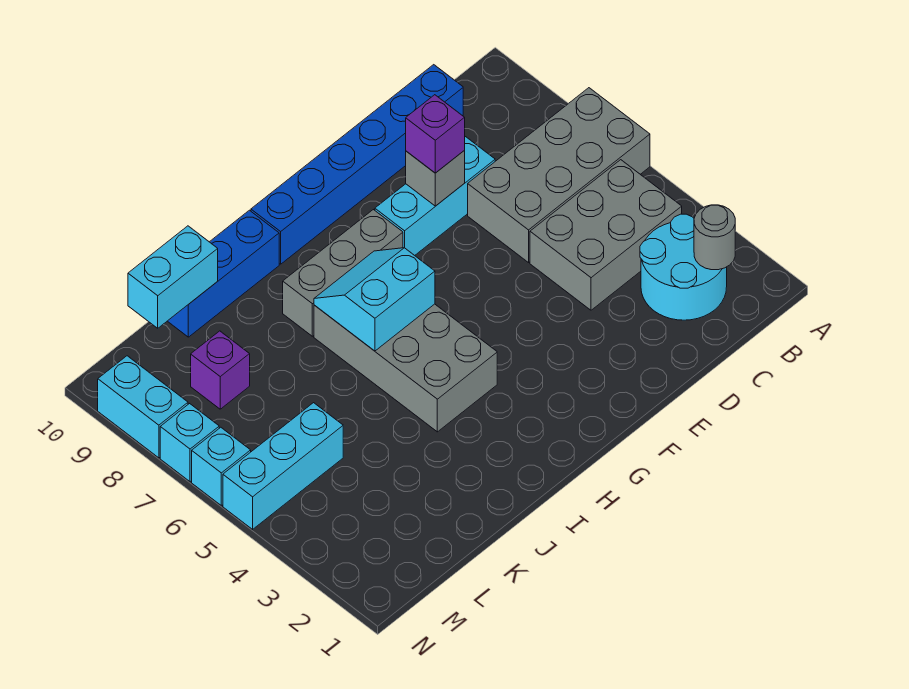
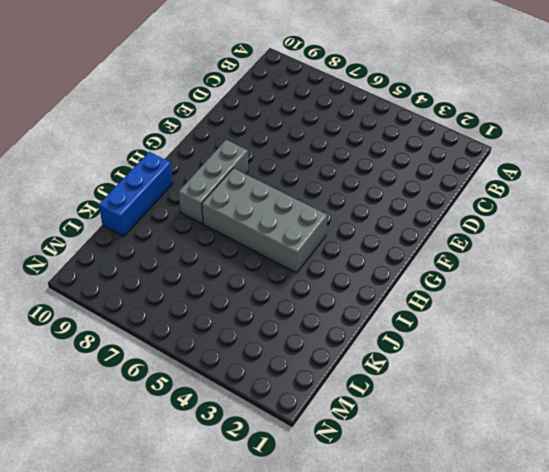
none -> grey brick A6:D7 level 1
none -> cyan round brick B2:C3 level 1
none -> grey brick B4:D5 level 1

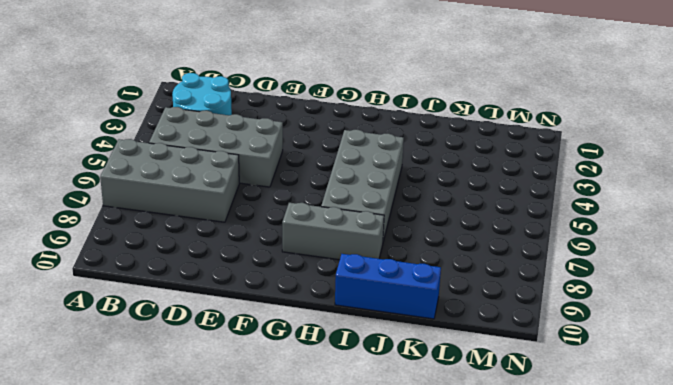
grey brick B4:E5 level 1 -> grey brick B4:D5 level 1
none -> blue brick C10:H10 level 1
none -> cyan brick D8:F8 level 1
none -> cyan brick L5:N5 level 1

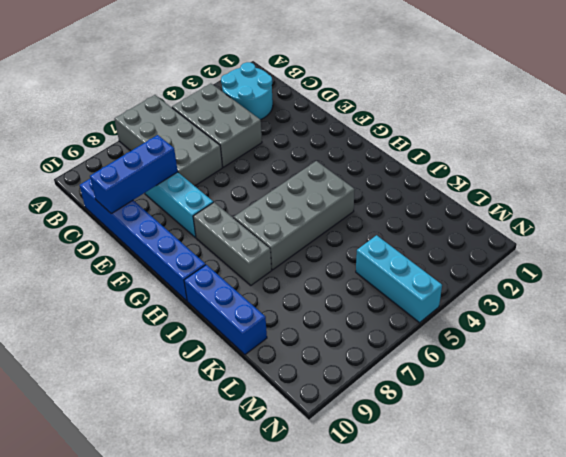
blue brick D8:D10 level 2 -> none
none -> purple brick L8 level 1
none -> cyan brick N6 level 1
none -> cyan brick N7 level 1

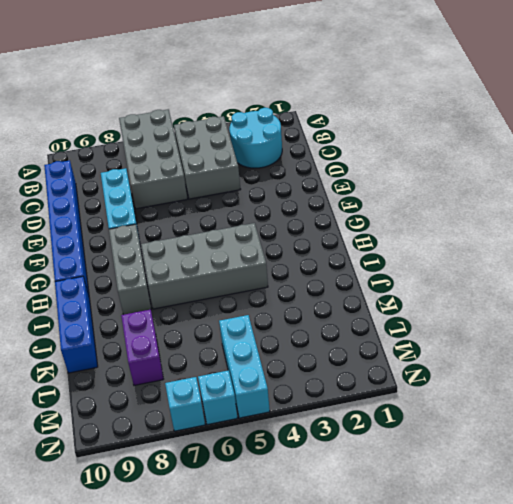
purple brick K8:L8 level 1 -> purple brick L8 level 1
none -> cyan brick N8:N9 level 1
none -> grey round brick B2 level 2
none -> grey brick E8 level 2

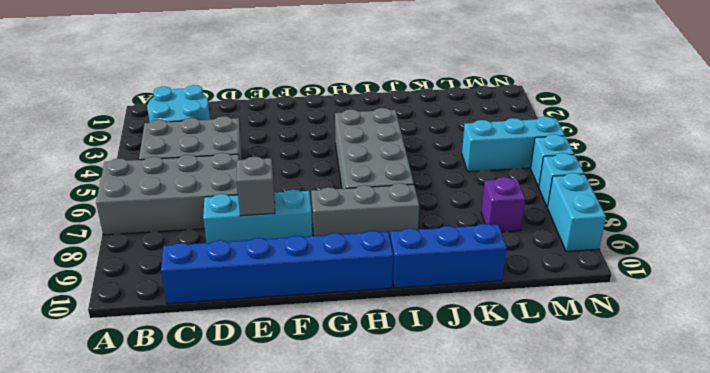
none -> grey round brick B2 level 2
none -> cyan slope H6:I7 level 2 top 6
none -> cyan brick K10:L10 level 2

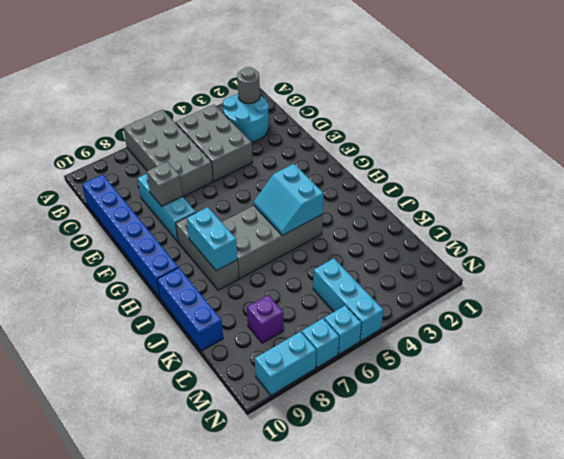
cyan slope H4:I5 level 2 top 4 -> cyan slope H6:I7 level 2 top 6
cyan brick H8:I8 level 2 -> cyan brick K10:L10 level 2
none -> purple brick E8 level 3

